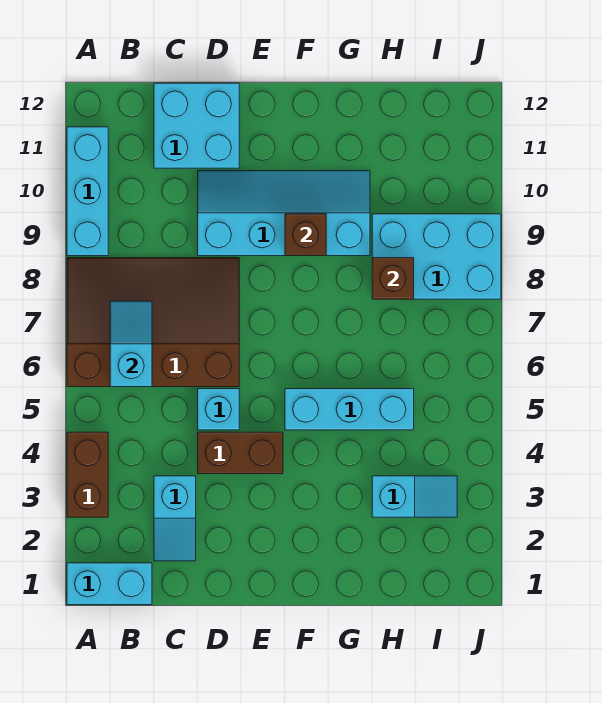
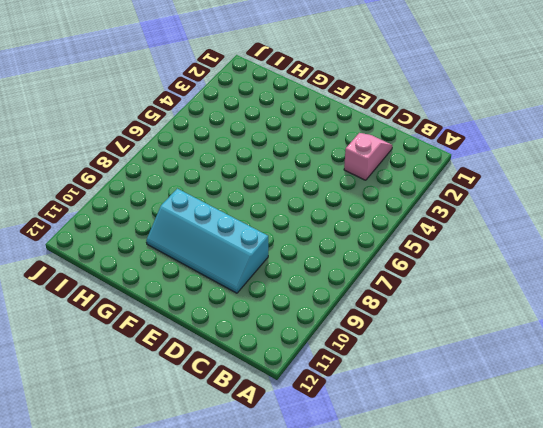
pink slope C2:C3 level 1 top 3 -> cyan slope C2:C3 level 1 top 3
none -> cyan brick A1:B1 level 1
none -> brown brick A3:A4 level 1
none -> brown slope A6:D8 level 1 top 6

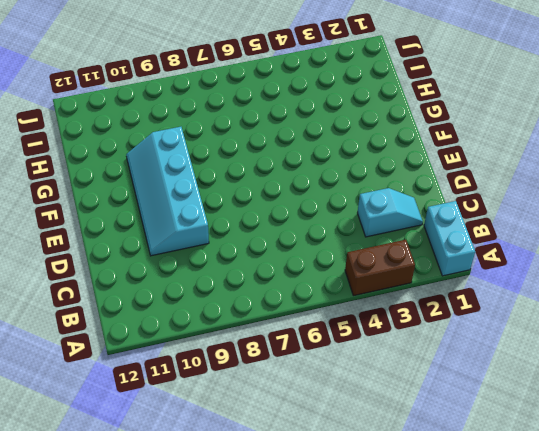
none -> brown slope A6:D8 level 1 top 6
none -> cyan brick A9:A11 level 1
none -> cyan brick C11:D12 level 1

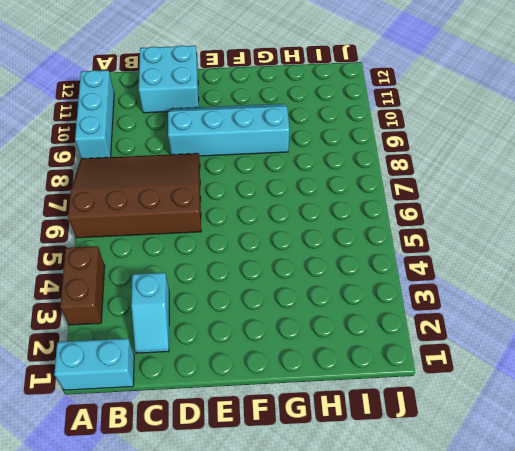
none -> brown brick D4:E4 level 1
none -> cyan brick D5 level 1
none -> cyan brick F5:H5 level 1

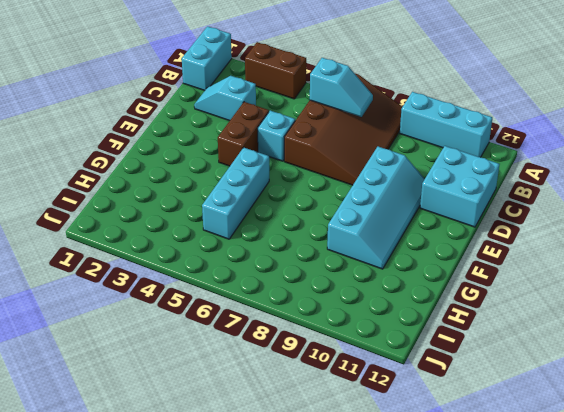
none -> cyan slope H3:I3 level 1 top H
none -> cyan brick H8:J9 level 1
none -> brown brick F9 level 2

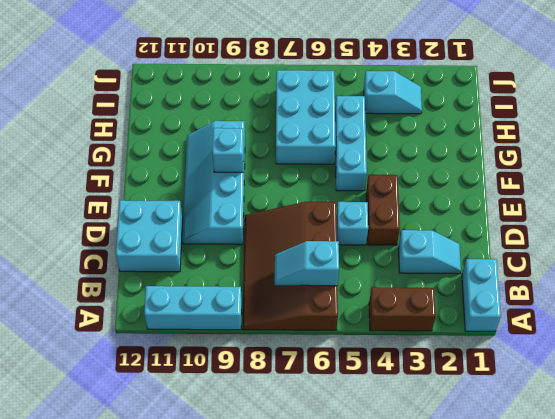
cyan brick F9 level 2 -> brown brick F9 level 2
cyan brick G6:I7 level 1 -> cyan brick H8:J9 level 1
cyan slope I3:I4 level 1 top 4 -> cyan slope H3:I3 level 1 top H
none -> brown brick H8 level 2

